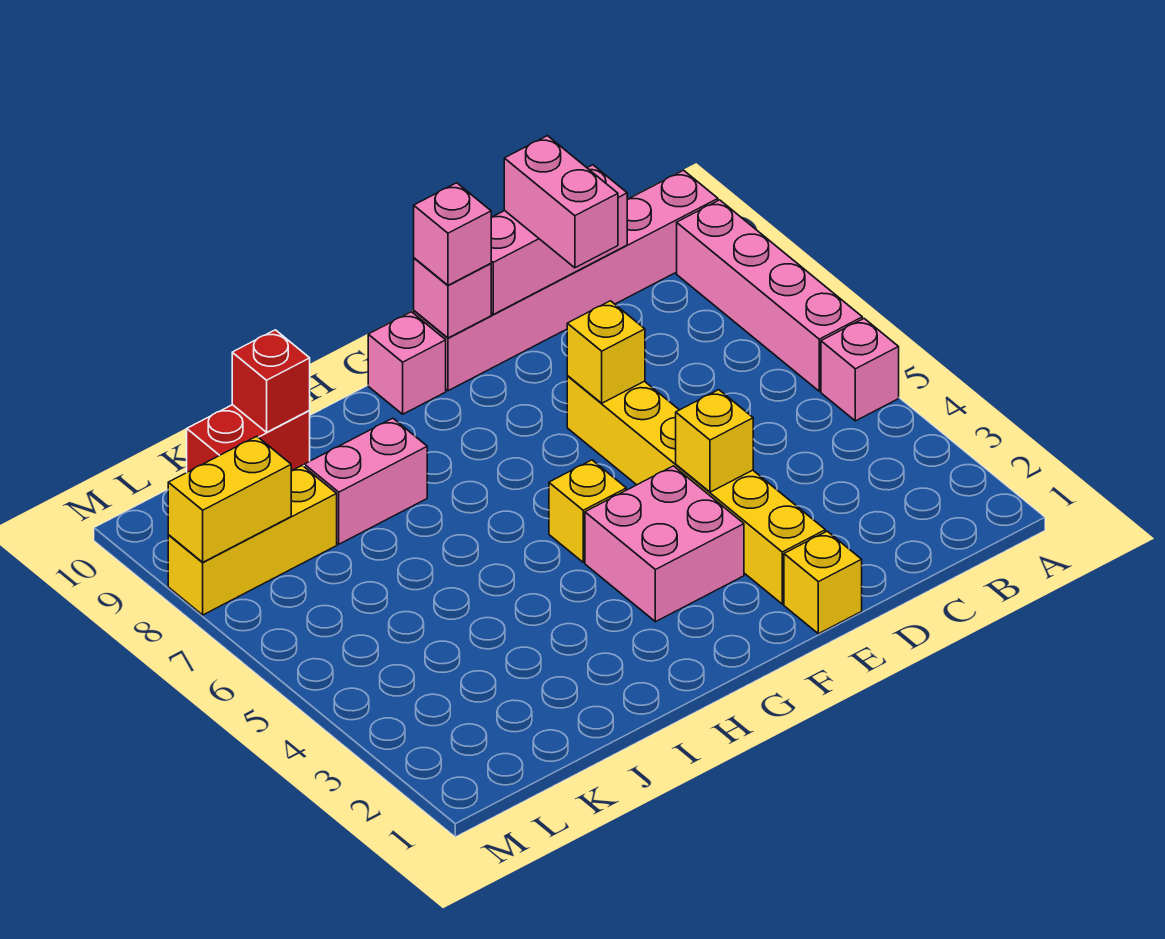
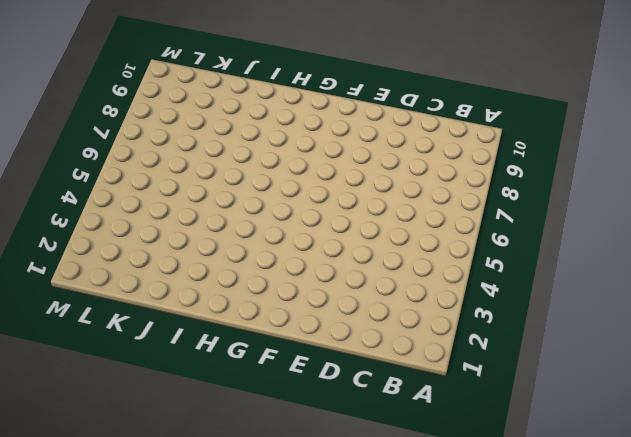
none -> pink brick A5 level 1
none -> pink brick A6:A9 level 1
none -> pink brick A10:F10 level 1

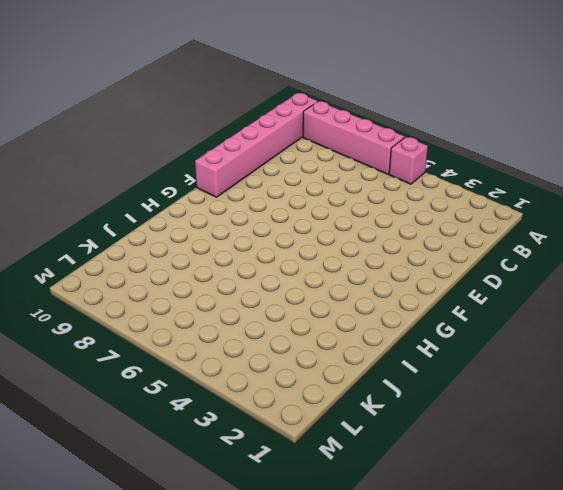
none -> yellow brick E1 level 1
none -> yellow brick E2:E7 level 1
none -> pink brick F3:G4 level 1

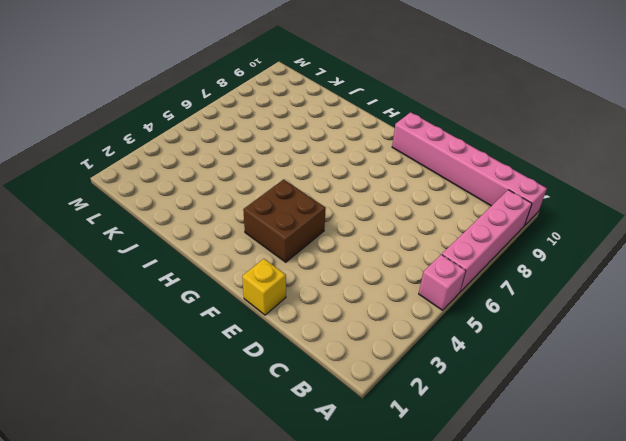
brown brick F3:G4 level 1 -> pink brick F3:G4 level 1
none -> yellow brick E2:E7 level 1
none -> yellow brick G5 level 1
none -> pink brick G10 level 1

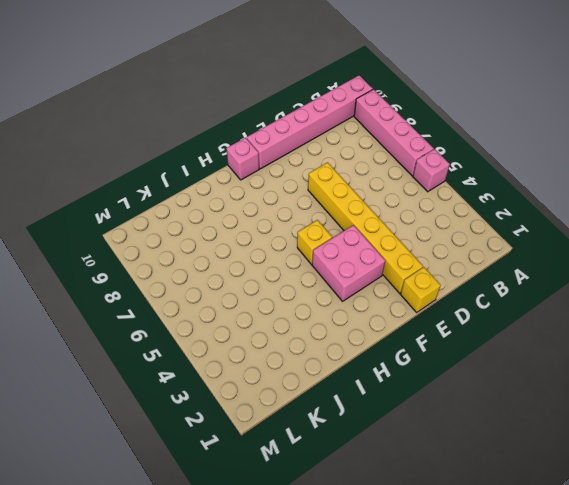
none -> pink brick I8:J8 level 1
none -> red brick J10:K10 level 1
none -> yellow brick K8:M8 level 1

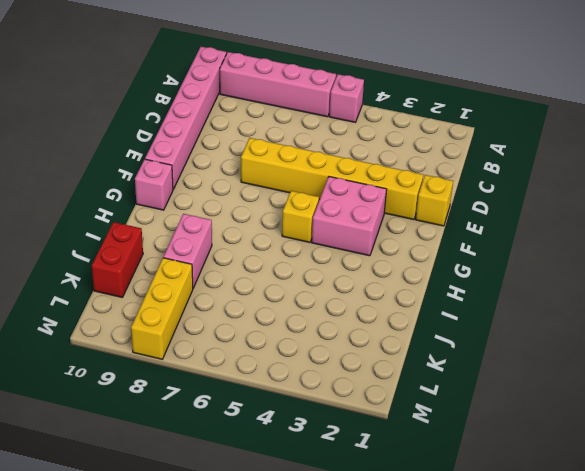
none -> pink brick C10:E10 level 2
none -> yellow brick E4 level 2
none -> yellow brick E7 level 2

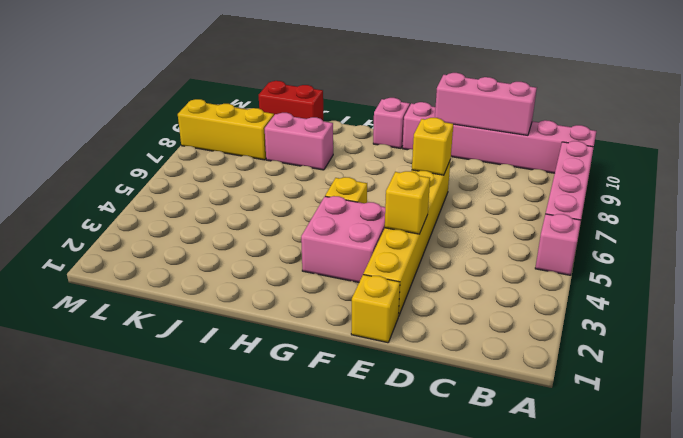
none -> pink brick F10 level 2
none -> red brick J10 level 2
none -> yellow brick L8:M8 level 2

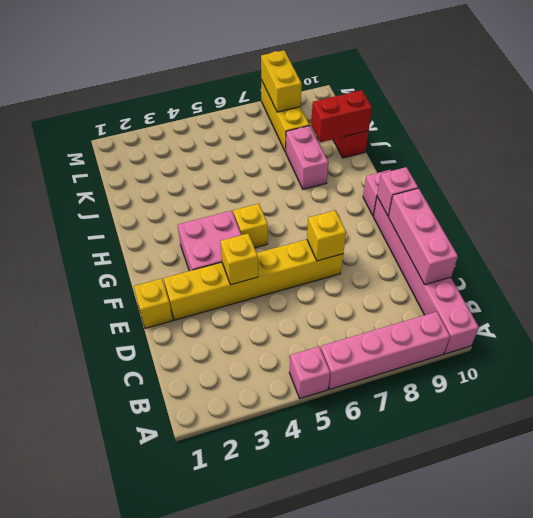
red brick J9:J10 level 2 -> red brick J10 level 2
none -> pink brick D9:D10 level 3
none -> pink brick F10 level 3

